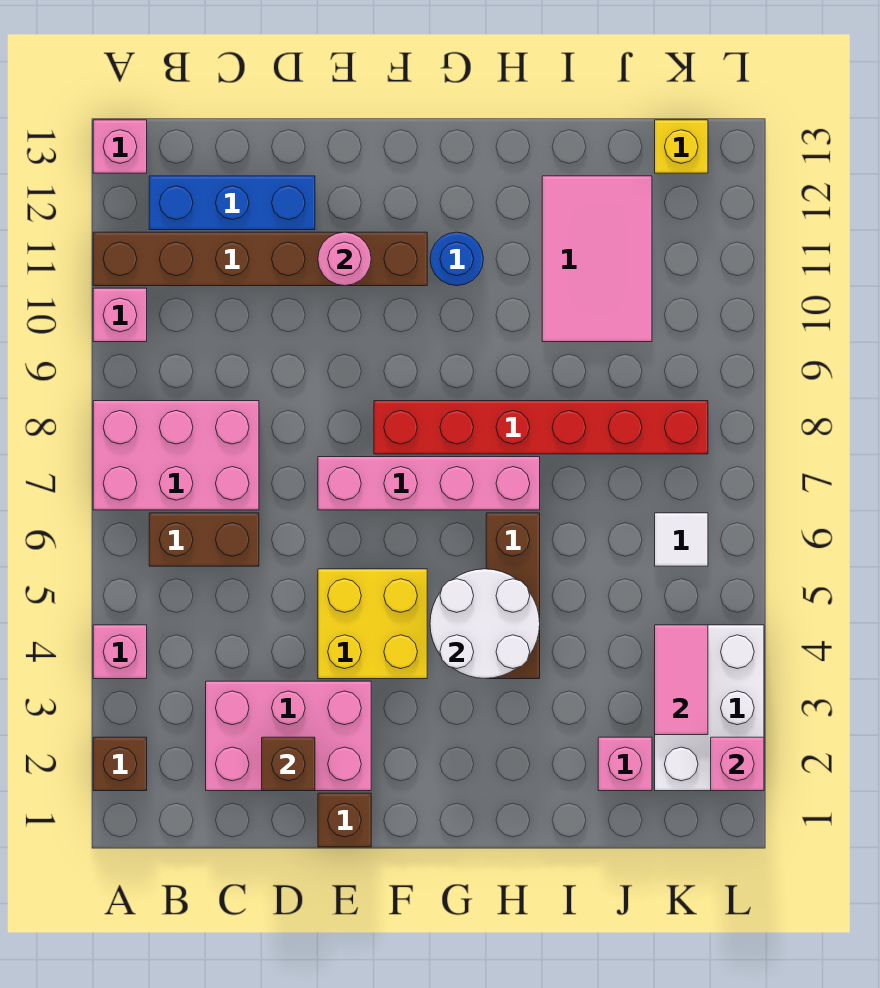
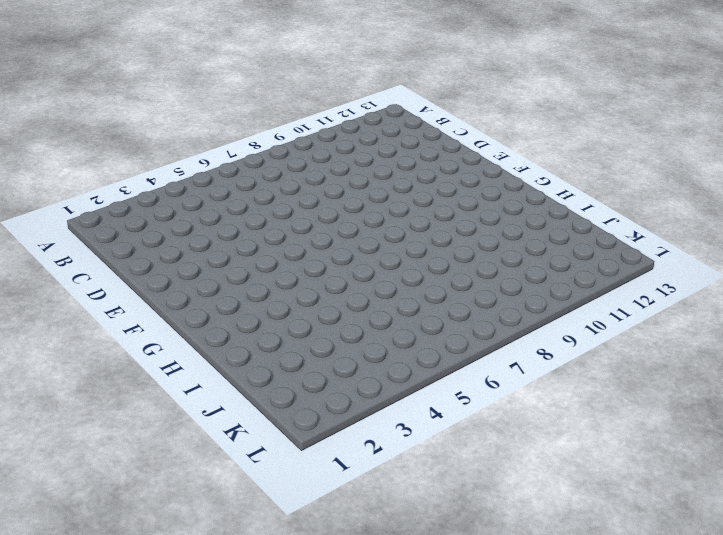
none -> brown brick A2 level 1
none -> pink brick A4 level 1
none -> pink brick A7:C8 level 1

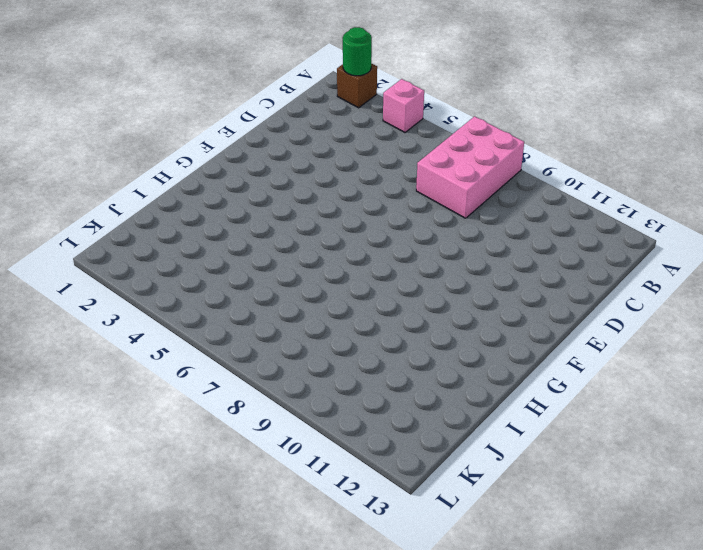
green round brick A2 level 2 -> none
none -> pink brick A10 level 1
none -> brown brick A11:F11 level 1
none -> pink brick A13 level 1

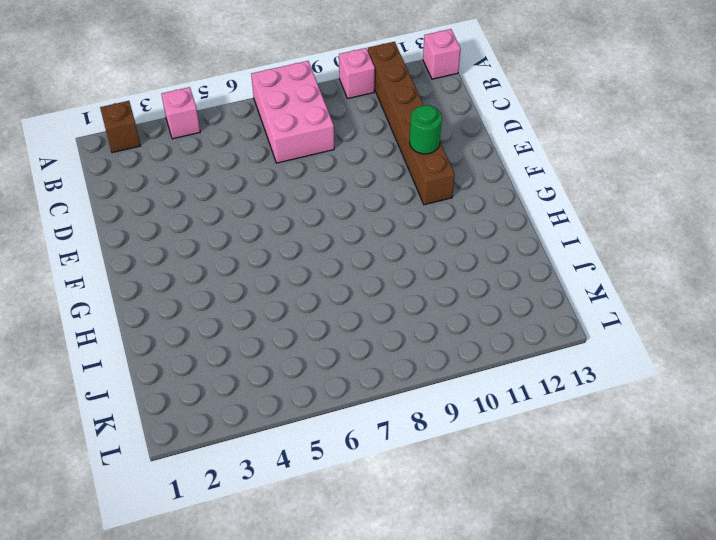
green round brick E11 level 2 -> pink round brick E11 level 2
none -> brown brick B6:C6 level 1
none -> blue brick B12:D12 level 1
none -> pink brick C2:E3 level 1

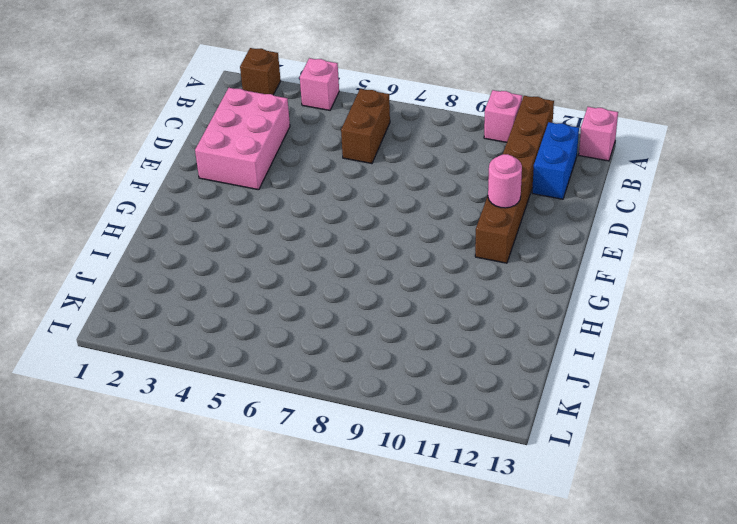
blue brick B12:C12 level 1 -> blue brick B12:D12 level 1
none -> pink brick A7:C8 level 1
none -> brown brick E1 level 1
none -> yellow brick E4:F5 level 1

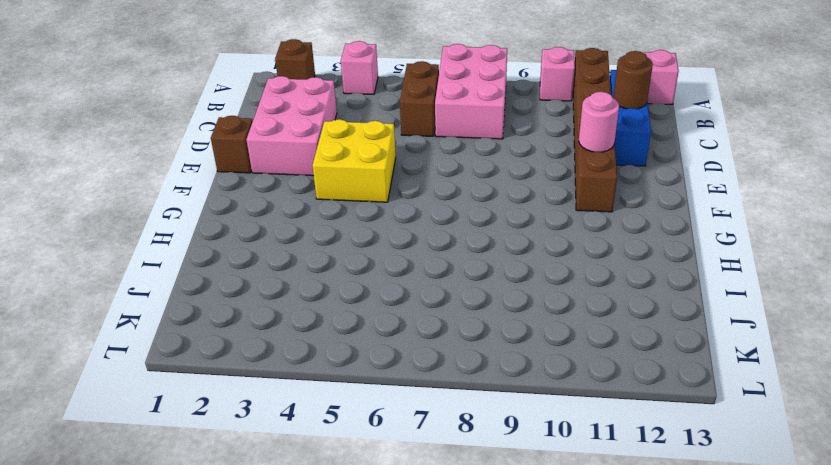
brown round brick C12 level 2 -> none
none -> pink brick E7:H7 level 1
none -> red brick F8:K8 level 1
none -> blue round brick G11 level 1

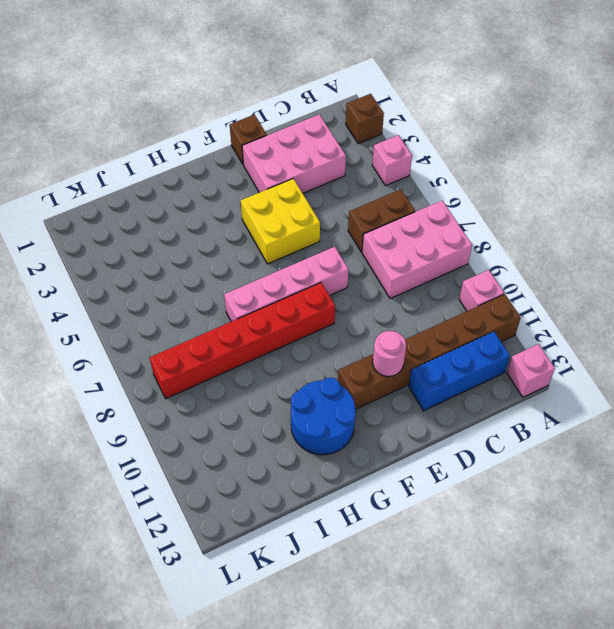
blue round brick G11:H12 level 1 -> blue round brick G11 level 1
none -> brown brick H4:H6 level 1
none -> pink tile I10:J12 level 1
none -> pink brick J2 level 1

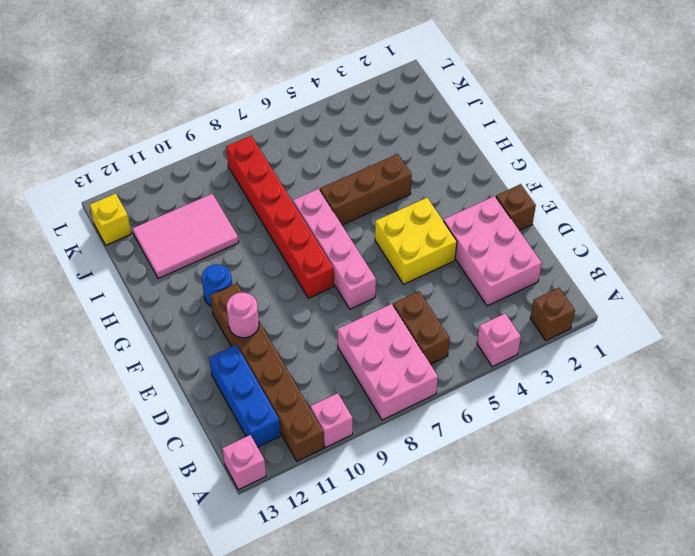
none -> pink brick J2 level 1
none -> white brick K2:L4 level 1
none -> white tile K6 level 1

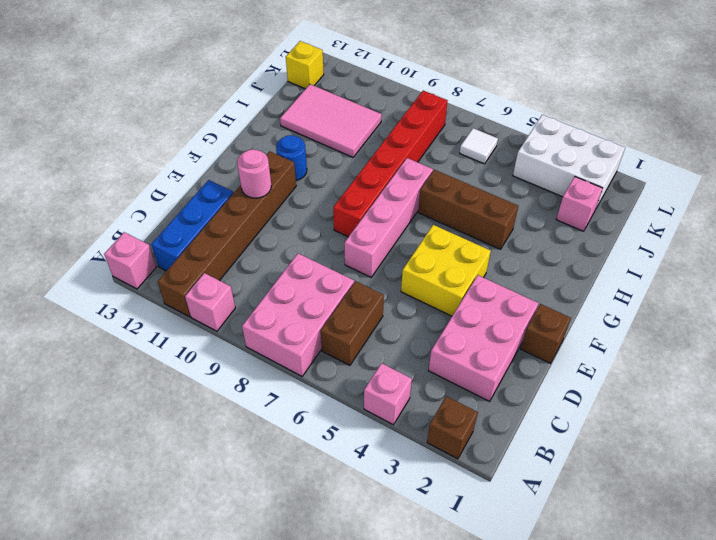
none -> brown brick D2 level 2
none -> white round brick G4:H5 level 2
none -> pink tile K3:K4 level 2

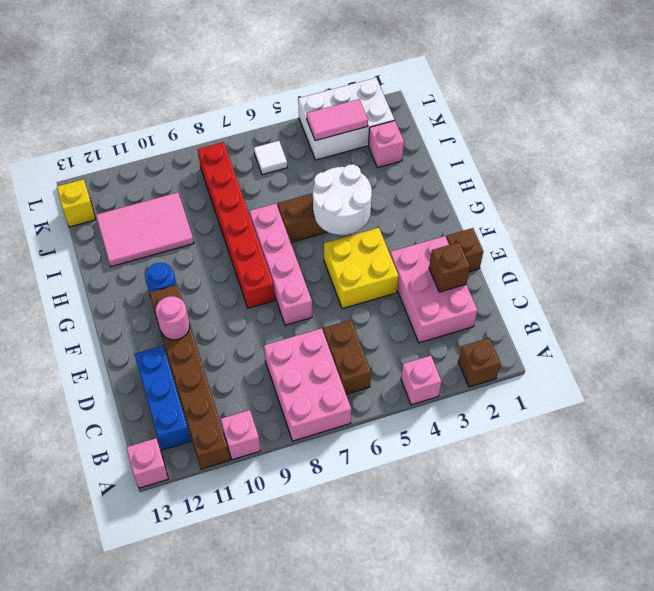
none -> pink brick L2 level 2

